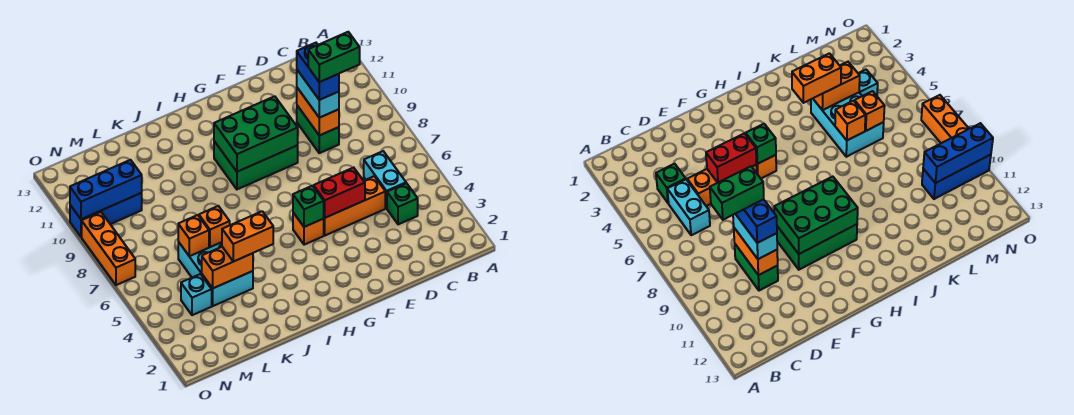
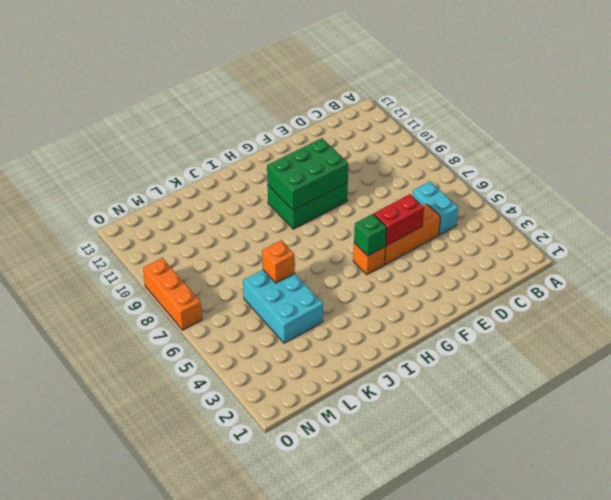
none -> green brick C4 level 1
none -> green brick D9:D10 level 1
none -> cyan brick M4 level 1

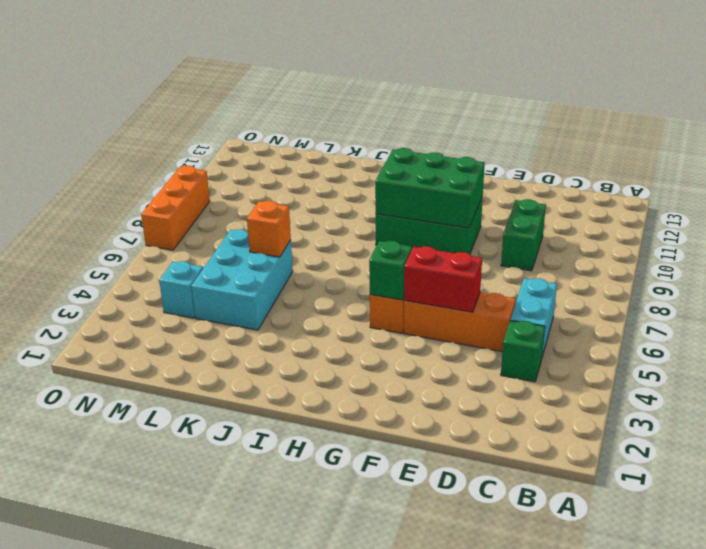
none -> blue brick M10:O10 level 1
none -> orange brick D9:D10 level 2
none -> orange brick K4:L4 level 2

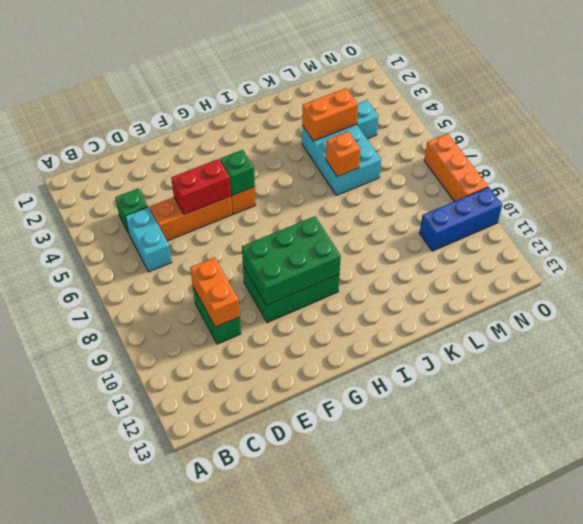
none -> orange brick L6 level 2
none -> blue brick M10:O10 level 2
none -> cyan brick D9:D10 level 3

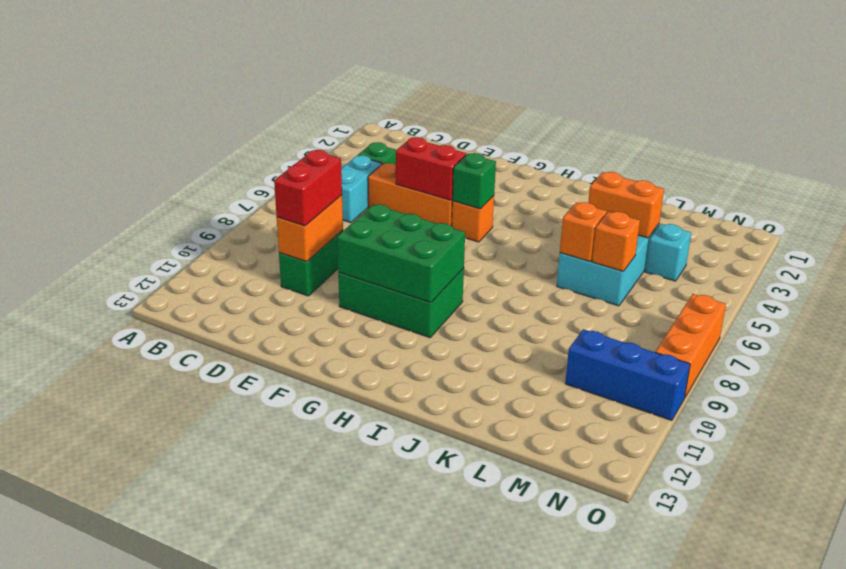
red brick D9:D10 level 3 -> cyan brick D9:D10 level 3
none -> blue brick M10:O10 level 2
none -> orange brick J4:K4 level 3
none -> blue brick D9:D10 level 4

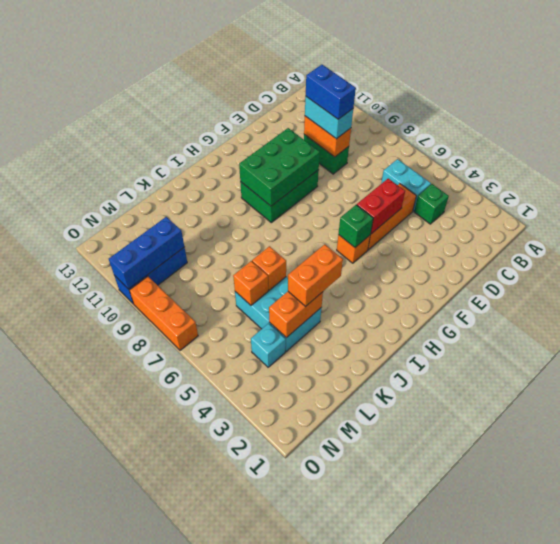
none -> green brick C9:D9 level 5

